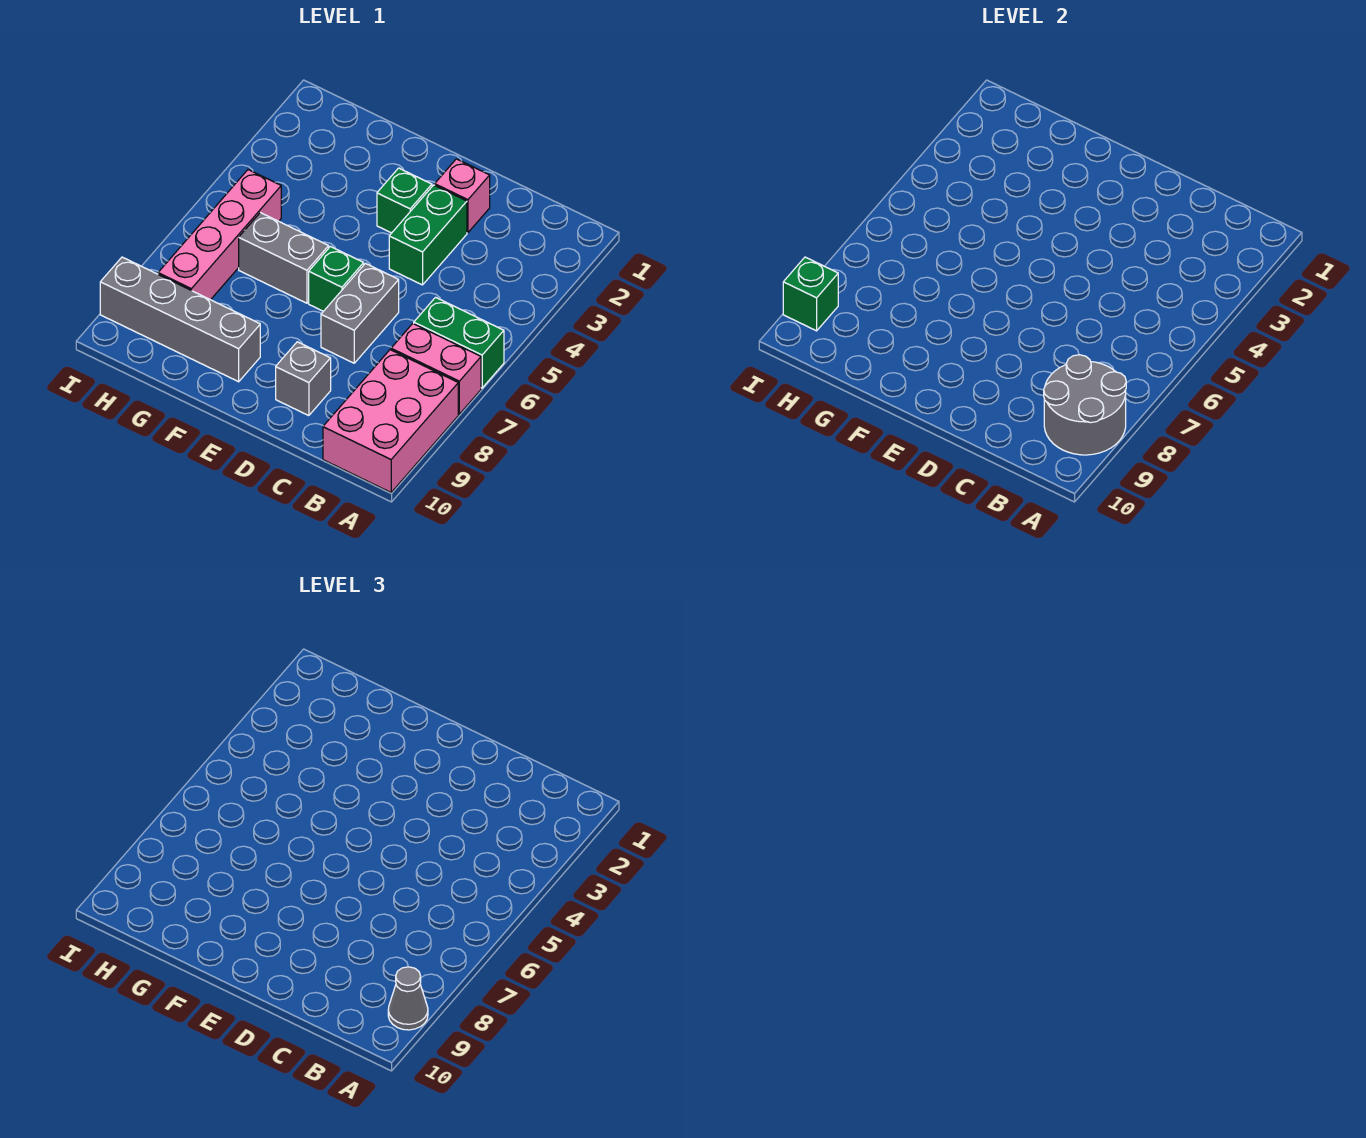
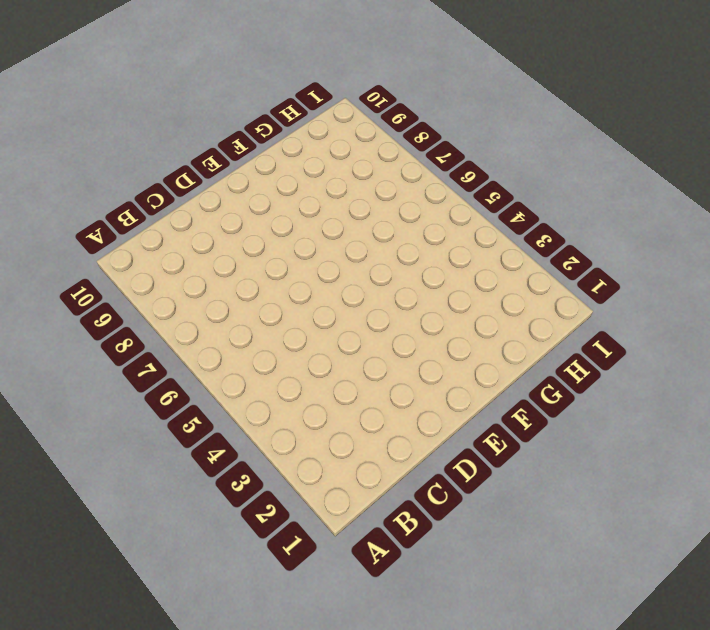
none -> green brick A6:B6 level 1
none -> pink brick A7:B7 level 1
none -> pink brick A8:B10 level 1

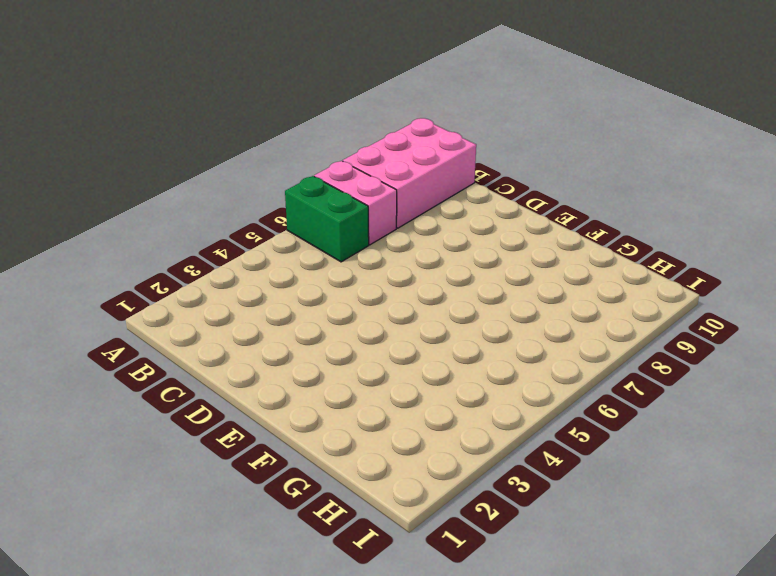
none -> pink brick D2 level 1
none -> green brick D3:D4 level 1
none -> grey brick D6:D7 level 1

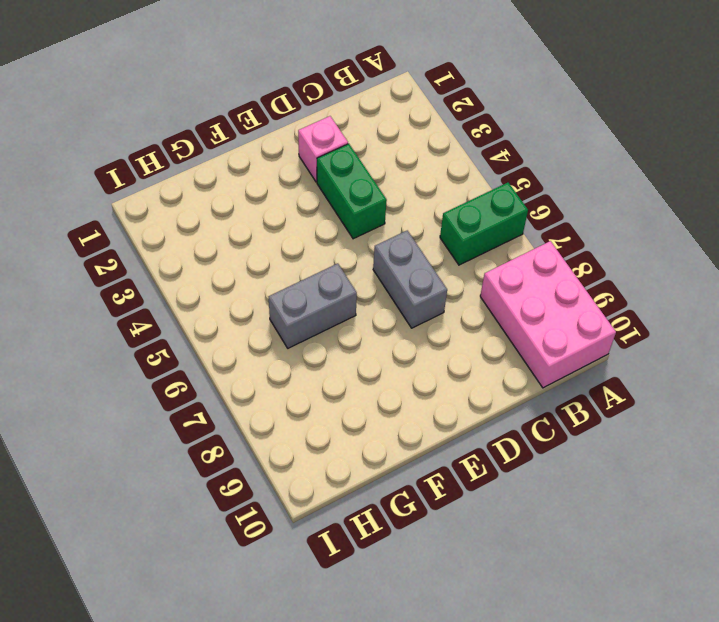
none -> pink brick A7:B7 level 1
none -> grey brick D9 level 1
none -> green brick E3 level 1

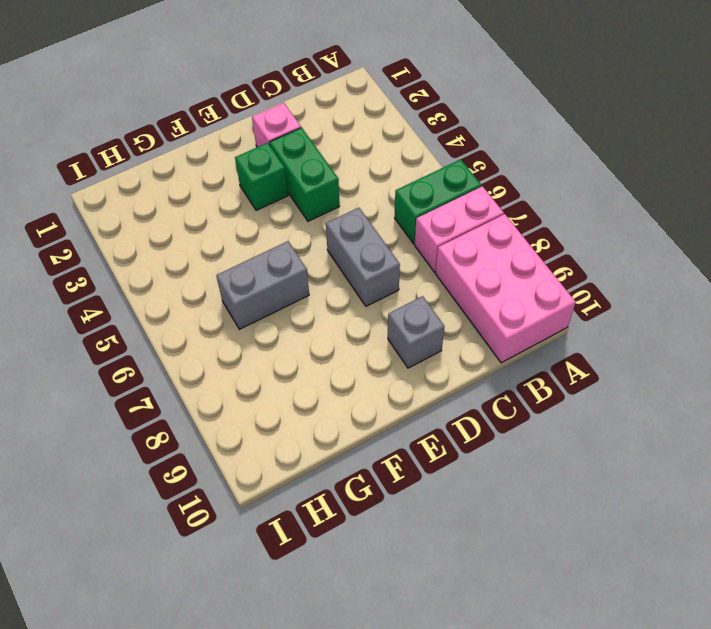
none -> green brick E6 level 1
none -> grey brick F9:I9 level 1
none -> pink brick H5:H8 level 1

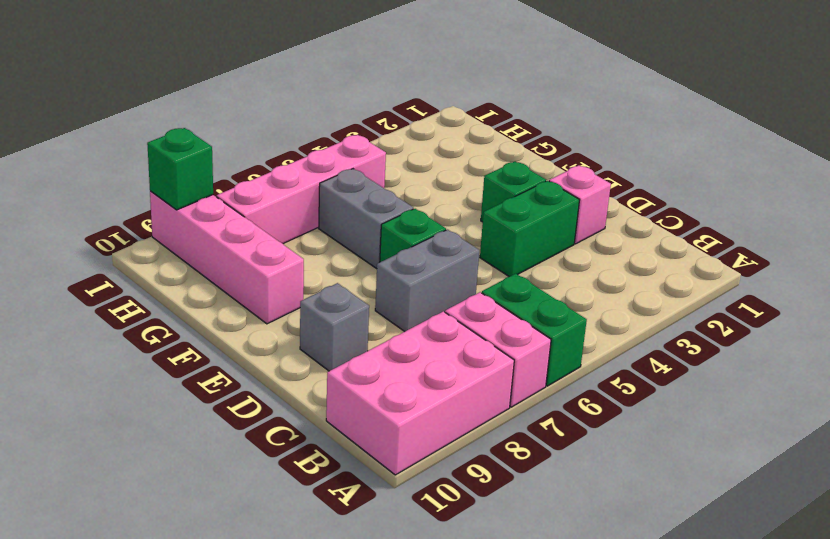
pink brick F9:I9 level 1 -> grey brick F9:I9 level 1
none -> grey round brick A8:B9 level 2
none -> grey cone A9 level 3

